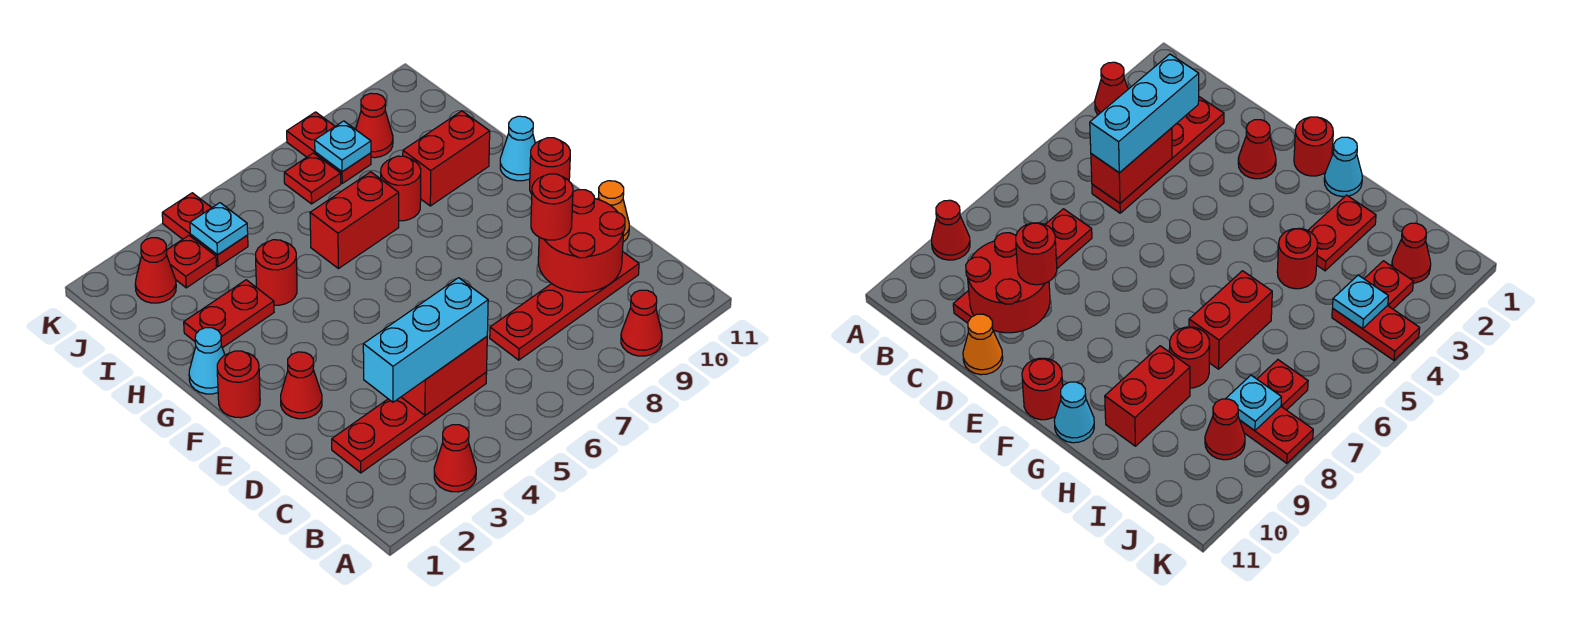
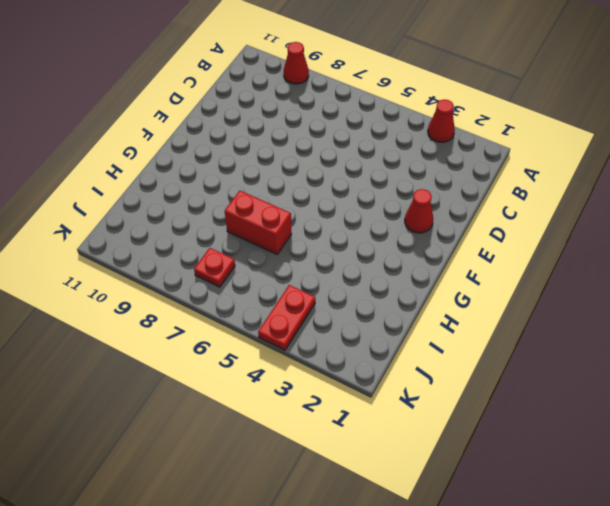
none -> red plate C2:C5 level 1
none -> red plate C7:C10 level 1
none -> orange cone D11 level 1

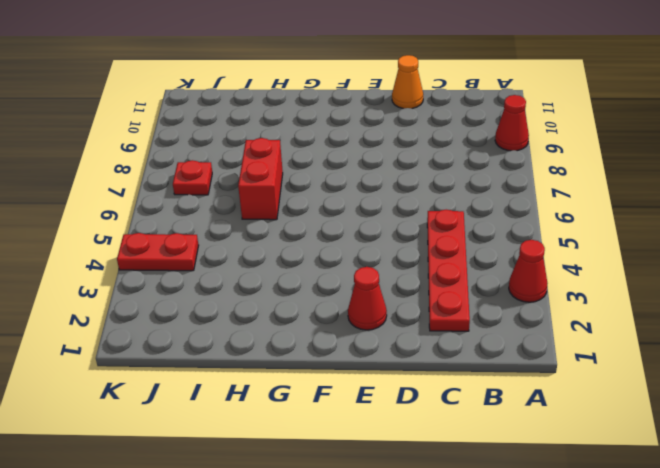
none -> red plate C7:C10 level 1
none -> red round brick F1 level 1
none -> red round brick F11 level 1

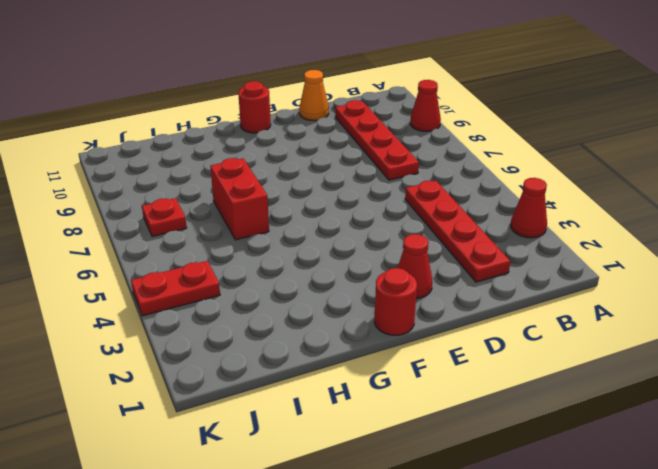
none -> cyan cone G1 level 1
none -> cyan cone G11 level 1
none -> red plate H2:H3 level 1

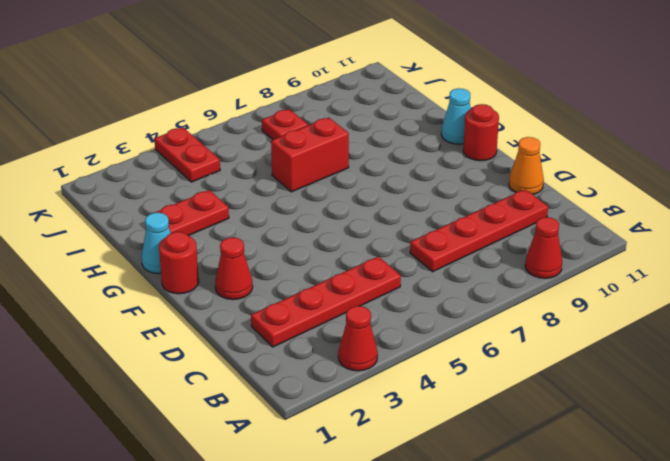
none -> red round brick H4 level 1
none -> red round brick H8 level 1
none -> red brick H9:H10 level 1

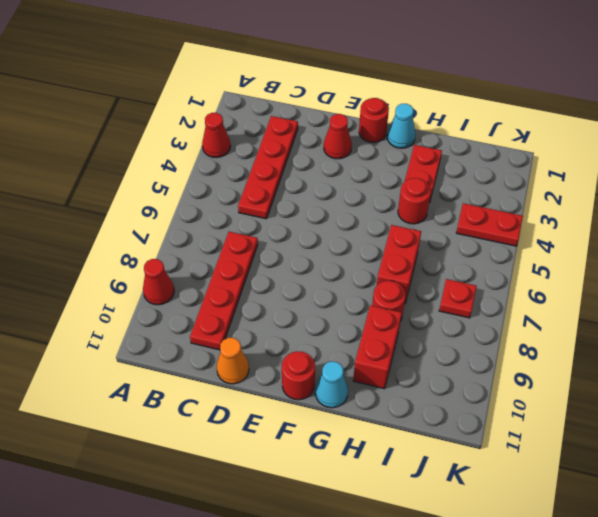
none -> red cone J2 level 1
none -> red plate J3 level 1
none -> red plate J8:K8 level 1

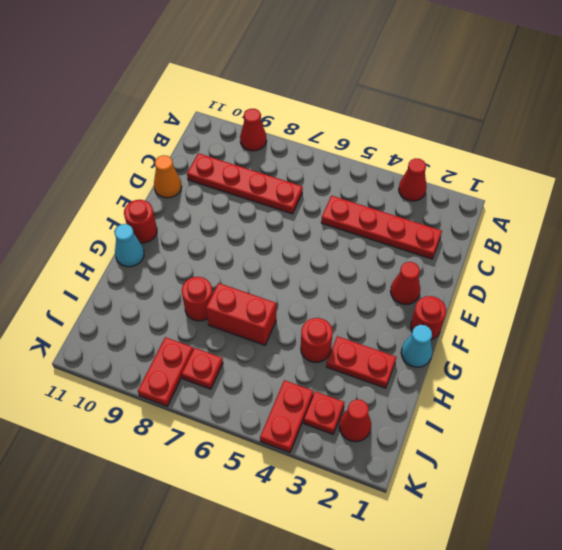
none -> red brick H9:H10 level 1
none -> red cone J9 level 1
none -> red brick C4:C5 level 2

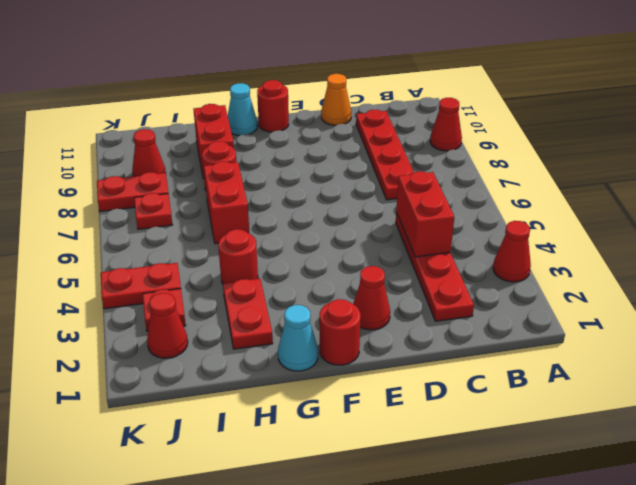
none -> red round brick C9:D10 level 2
none -> cyan plate J4 level 2
none -> cyan plate J8 level 2

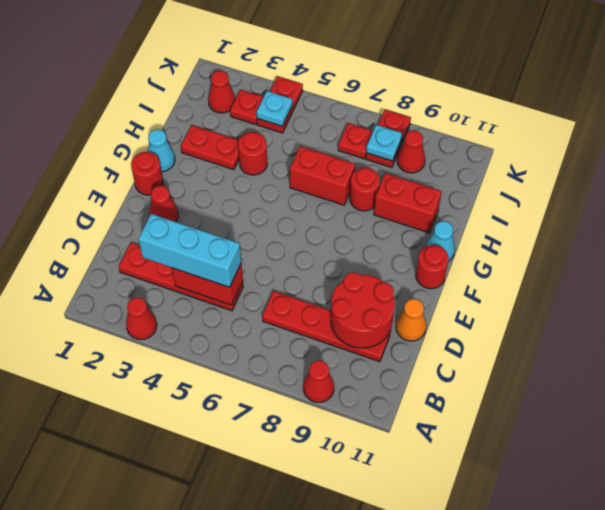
none -> red round brick D9 level 3

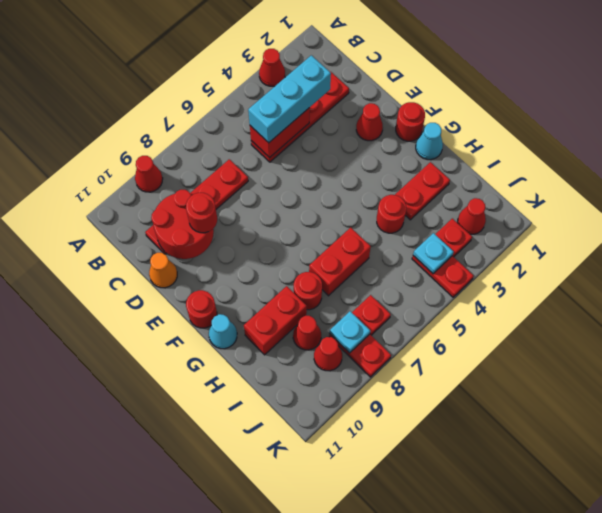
red cone I9 level 1 -> none

